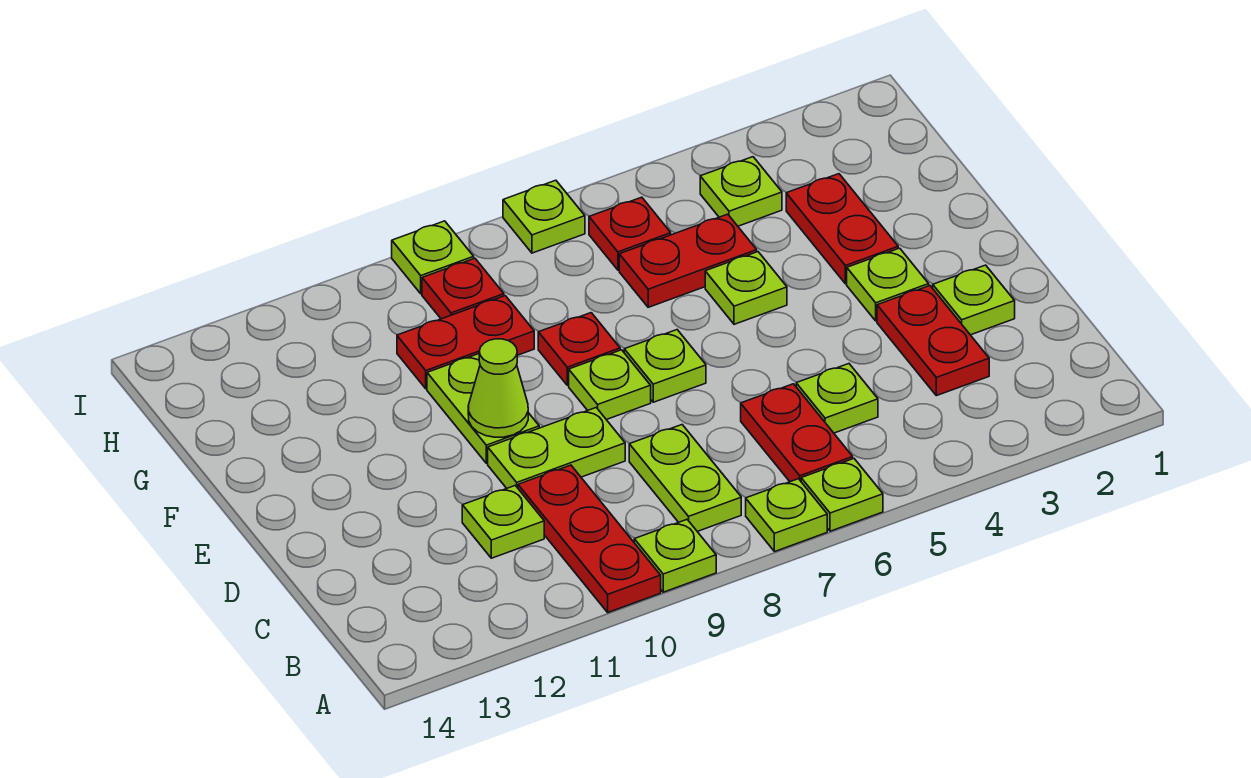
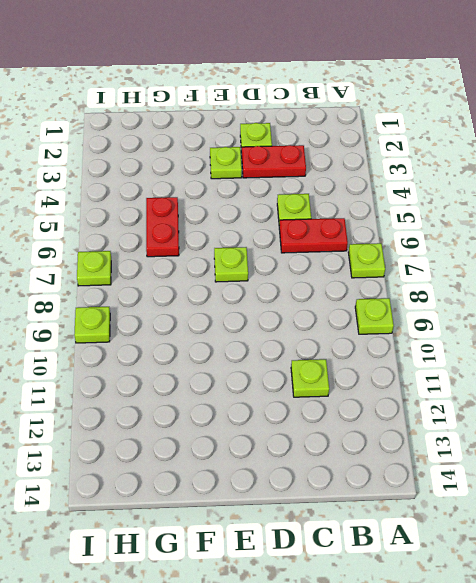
none -> lime plate A6 level 1
none -> red plate A10:C10 level 1
none -> lime plate B8:C8 level 1

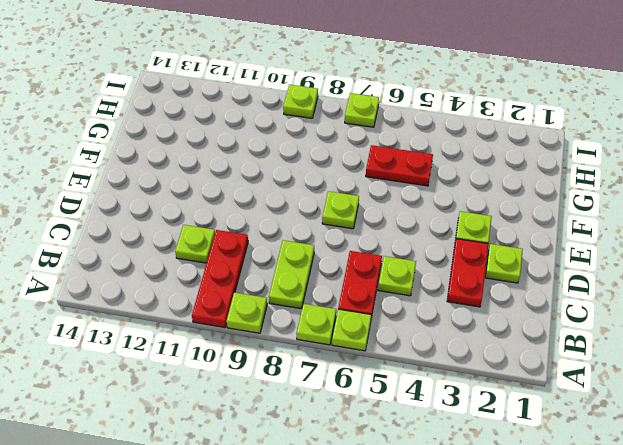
none -> lime plate D9:D10 level 1
none -> lime plate E8 level 1
none -> lime plate E10:F10 level 1

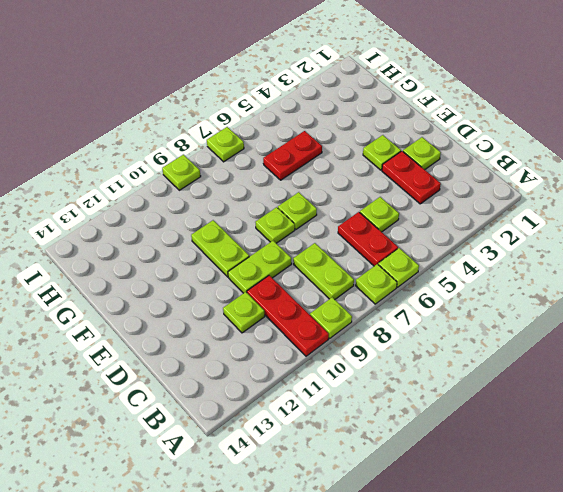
none -> red plate F3:G3 level 1
none -> lime plate F5 level 1
none -> red plate F8 level 1

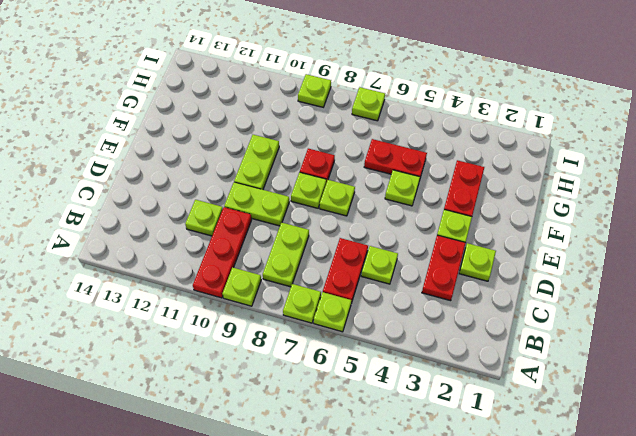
none -> red plate G9:G10 level 1
none -> lime plate H4 level 1
none -> red plate H6 level 1

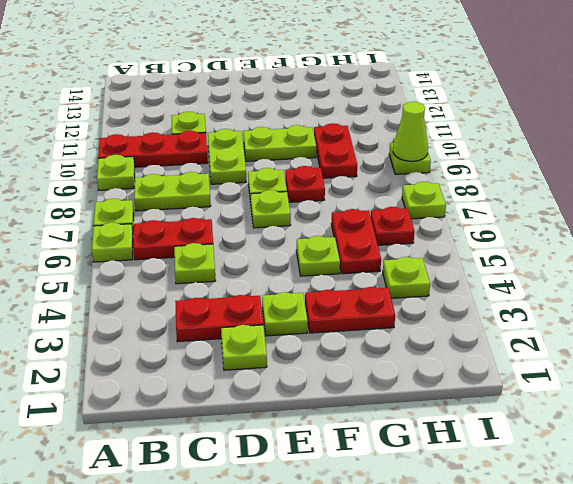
lime cone I9 level 2 -> lime cone E10 level 2
none -> red plate H9 level 1

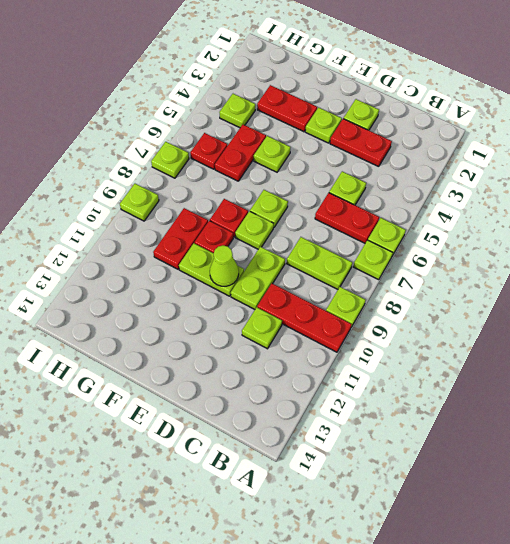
red plate F9 level 1 -> red plate H9 level 1

